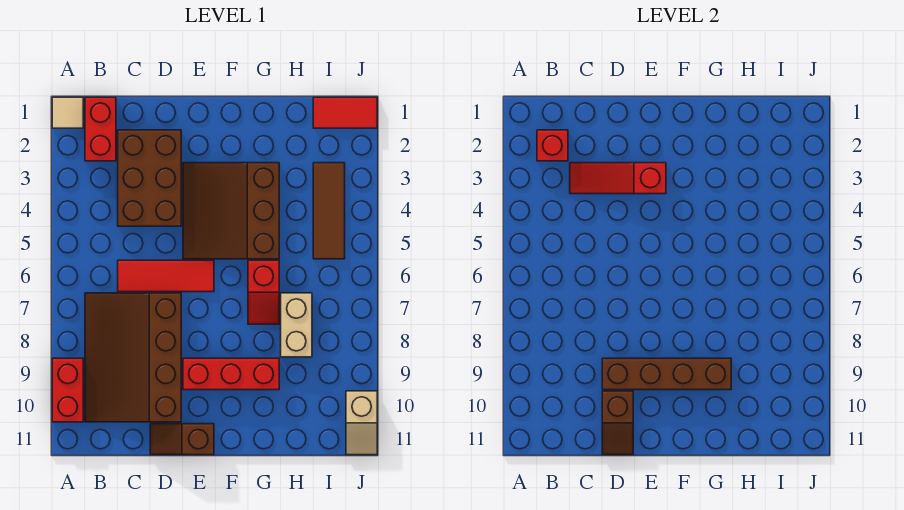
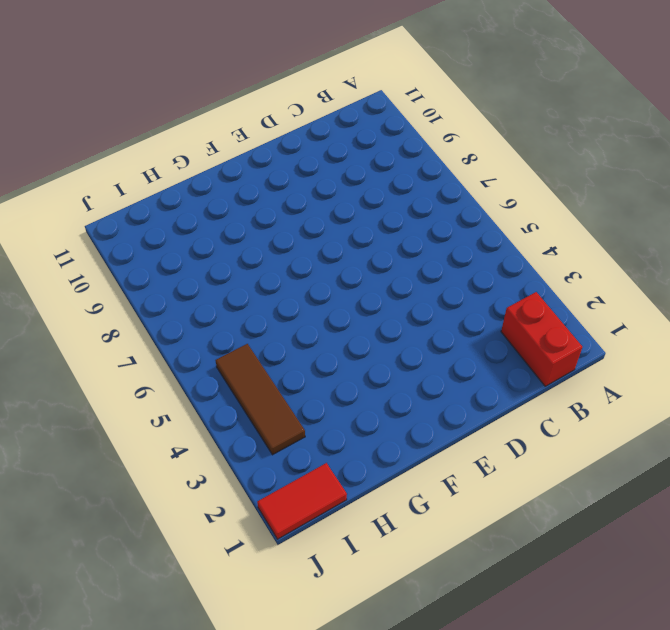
none -> tan tile A1 level 1
none -> red brick A9:A10 level 1
none -> brown slope B7:D10 level 1 top D

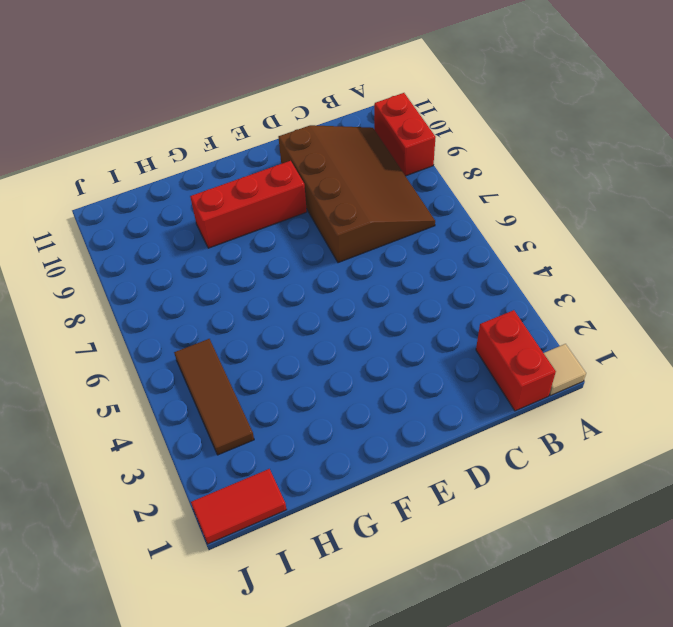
none -> brown brick C2:D4 level 1
none -> red tile C6:E6 level 1
none -> brown slope D11:E11 level 1 top E

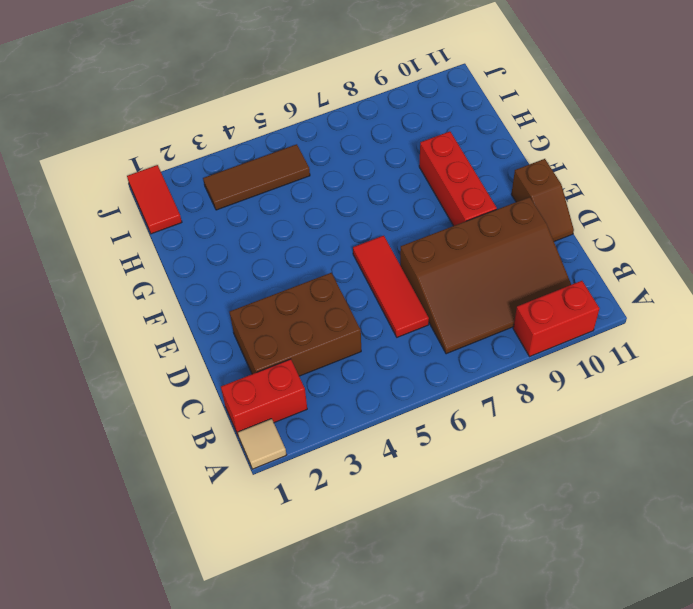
none -> brown slope E3:G5 level 1 top G
none -> red slope G6:G7 level 1 top 6
none -> tan brick H7:H8 level 1

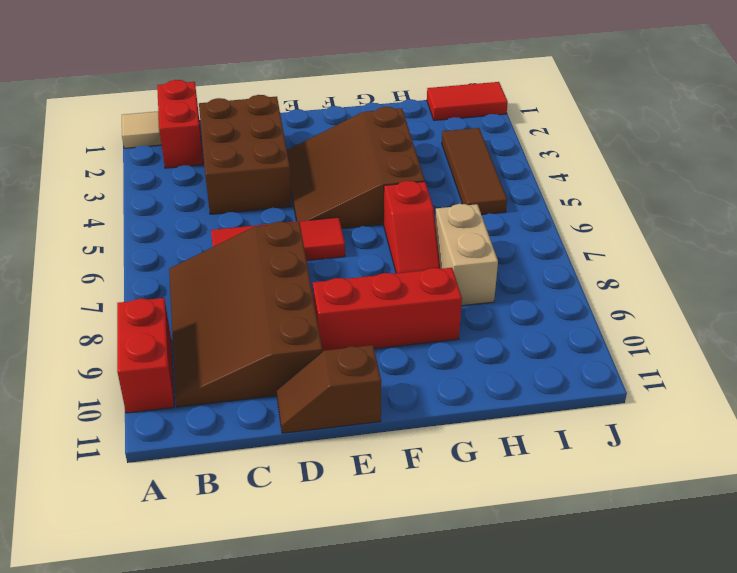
none -> tan slope J10:J11 level 1 top 10
none -> red brick B2 level 2
none -> red slope C3:E3 level 2 top E

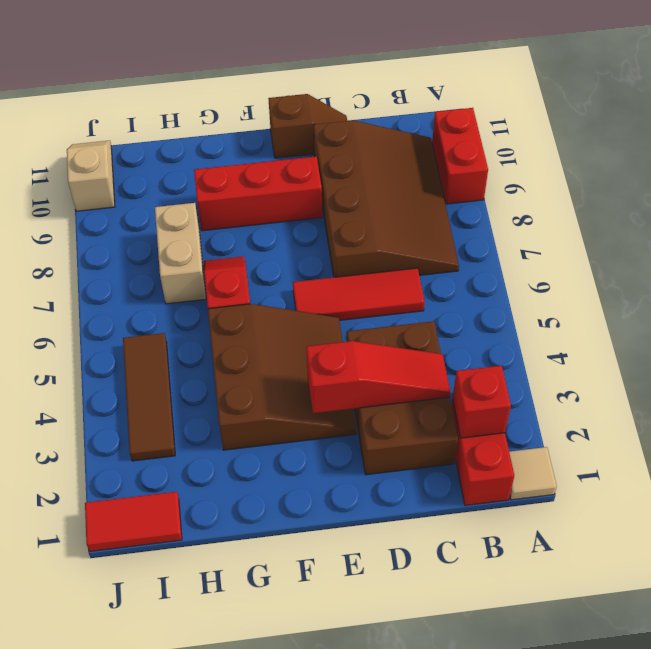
none -> brown brick D9:G9 level 2
none -> brown slope D10:D11 level 2 top 10

